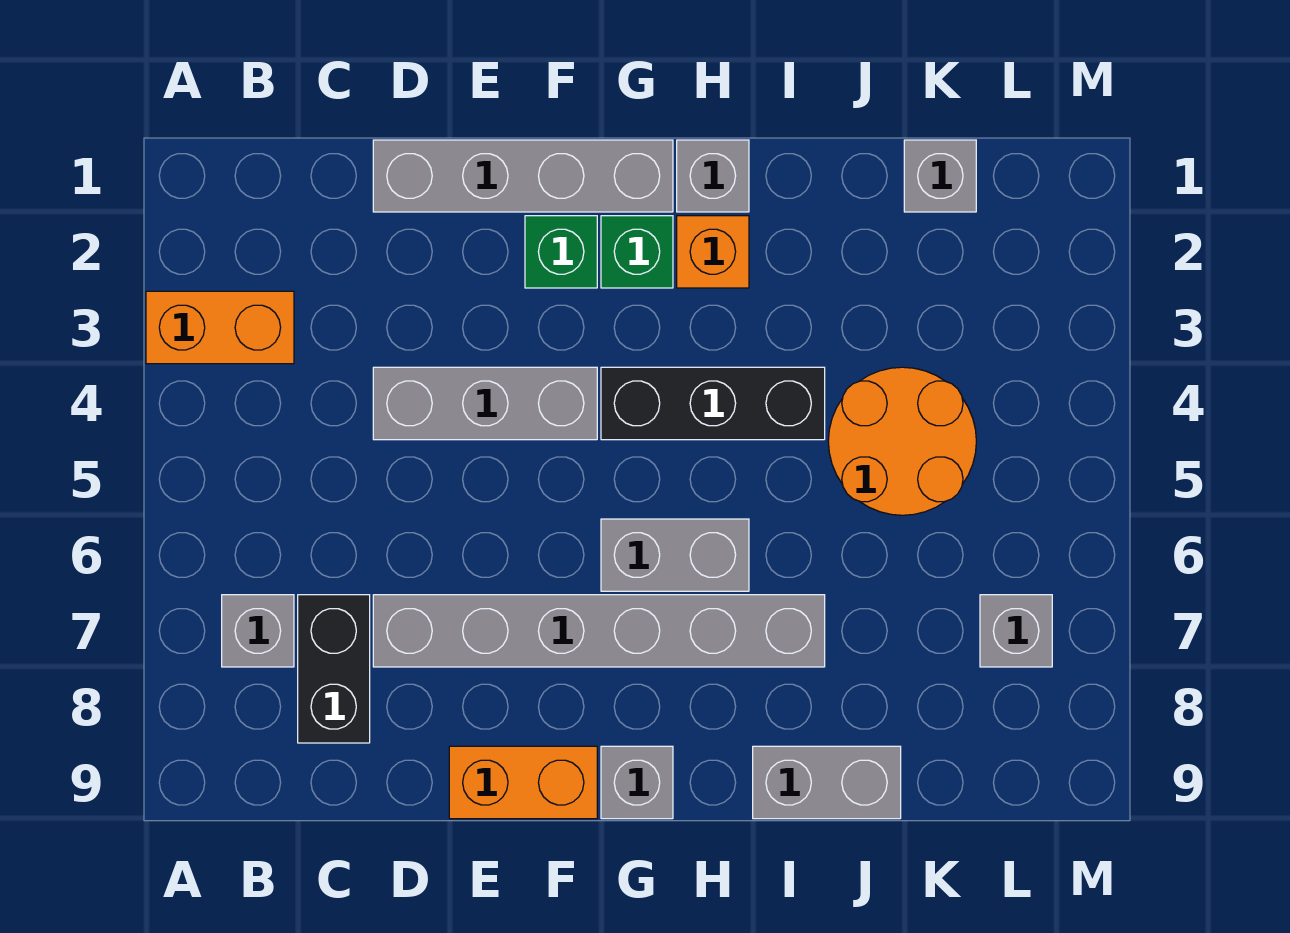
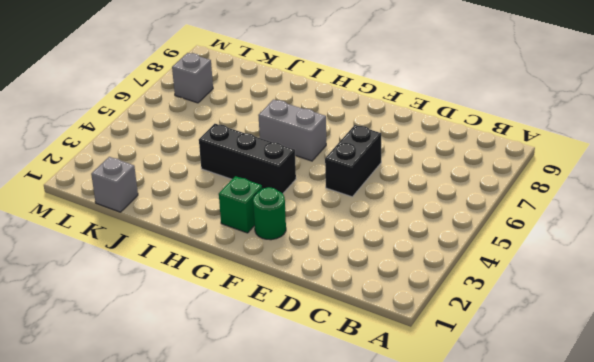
black brick E5:E6 level 1 -> black brick C7:C8 level 1
green round brick F2 level 1 -> green brick F2 level 1
none -> orange brick A3:B3 level 1
none -> grey brick B7 level 1
none -> grey brick D1:G1 level 1

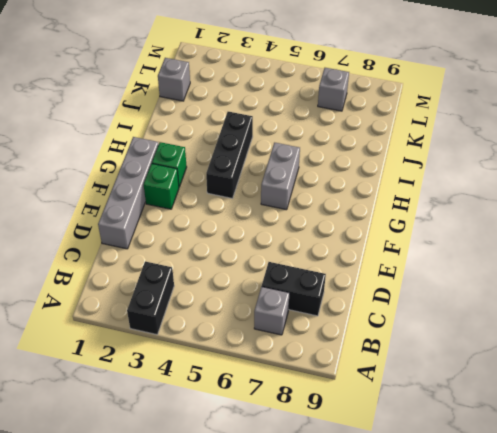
black brick A3:B3 level 1 -> orange brick A3:B3 level 1
none -> grey brick D4:F4 level 1
none -> grey brick D7:I7 level 1
none -> orange brick E9:F9 level 1

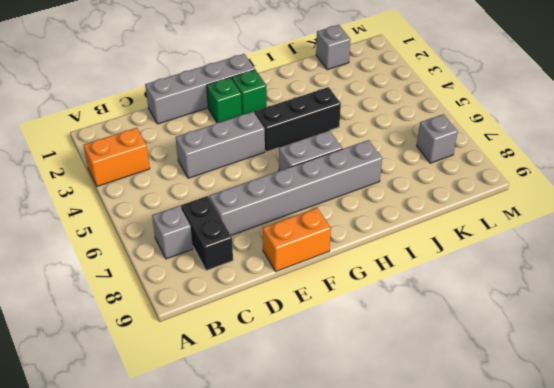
none -> grey brick G9 level 1
none -> grey brick H1 level 1
none -> orange brick H2 level 1

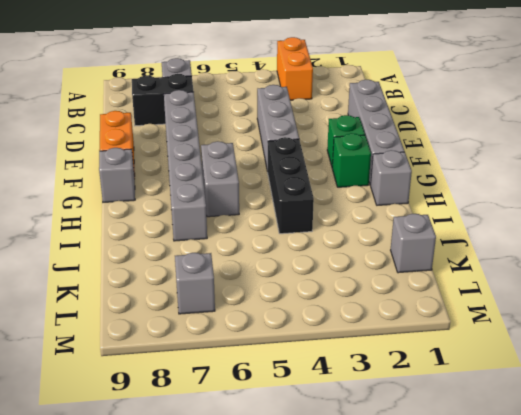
none -> orange brick H2 level 1
none -> grey brick I9:J9 level 1
none -> orange round brick J4:K5 level 1

